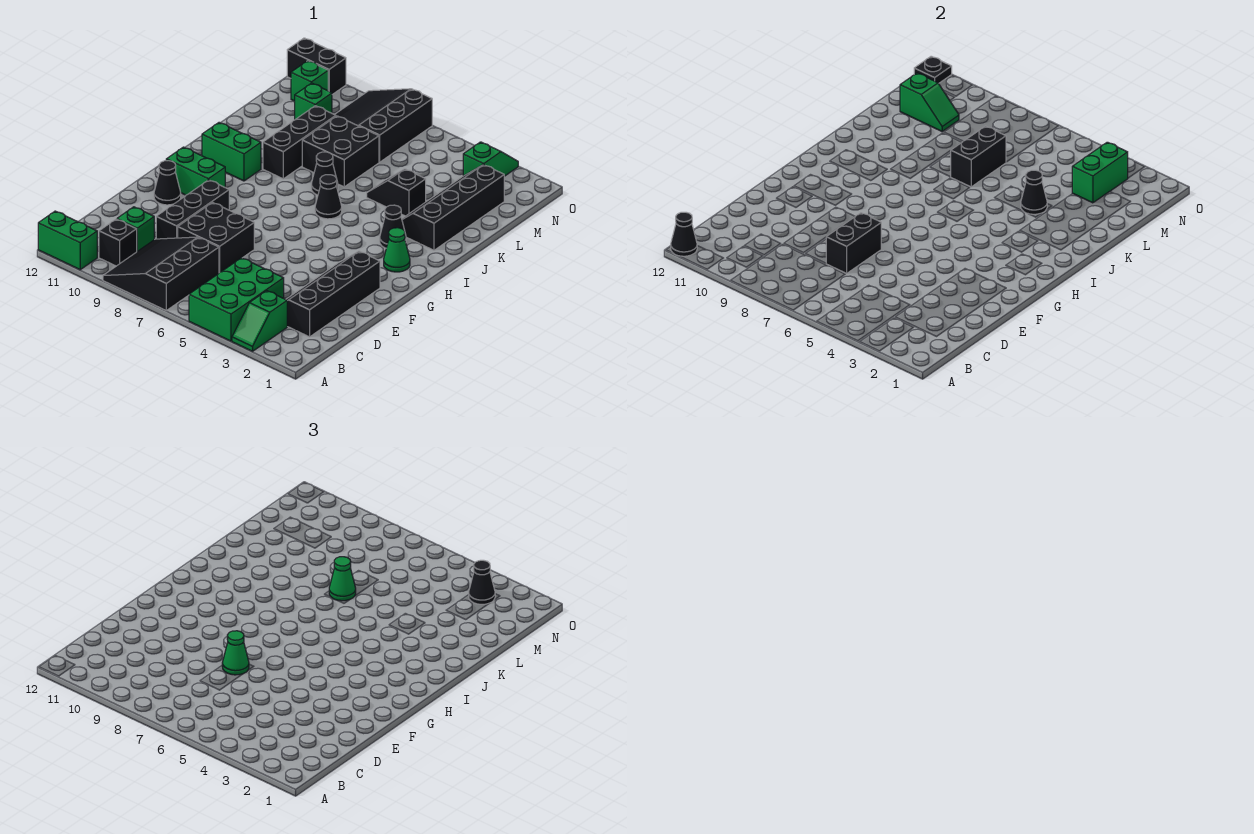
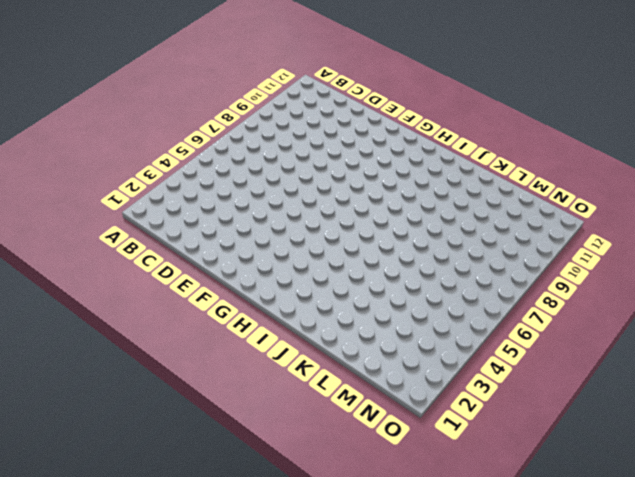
none -> green slope A3:B3 level 1 top B
none -> green brick A4:C5 level 1
none -> black slope A7:C9 level 1 top 7
none -> green brick A11:A12 level 1

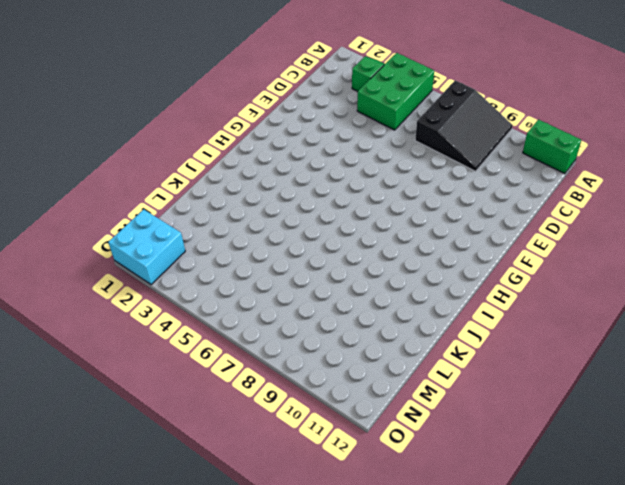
cyan brick N1:O2 level 1 -> none
none -> black brick B10 level 1
none -> black slope C2:F3 level 1 top 2
none -> green brick C10 level 1
none -> black brick D7:E8 level 1

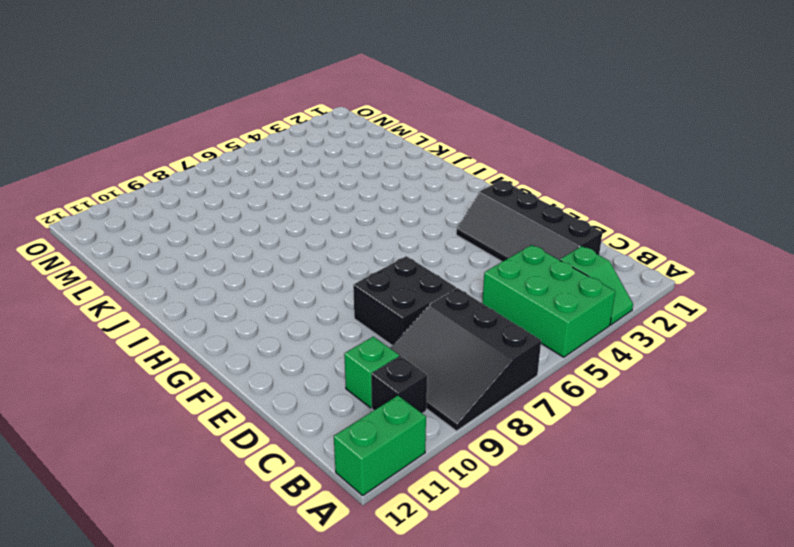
none -> black brick D9:F9 level 1
none -> black cone F11 level 1
none -> green brick G10:G11 level 1
none -> green cone H2 level 1

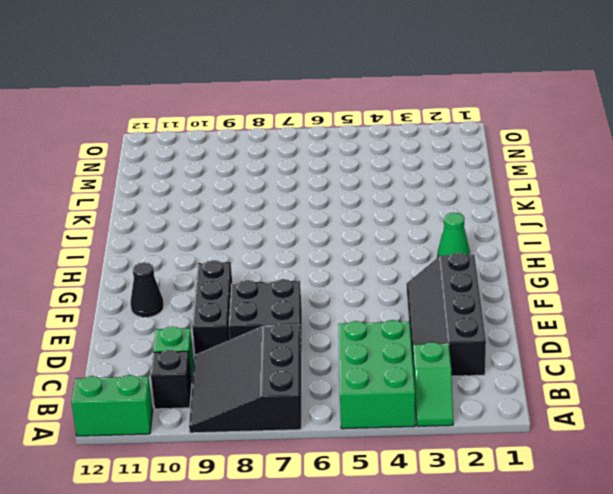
none -> green brick G10:G11 level 1
none -> black cone I3 level 1
none -> black cone I6 level 1
none -> green brick I10:I11 level 1

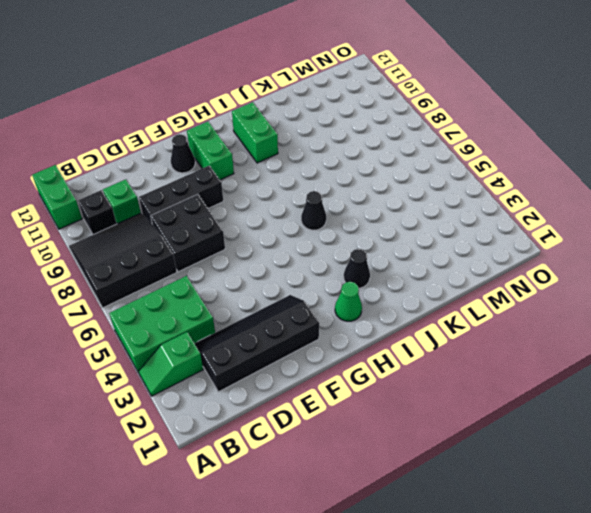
none -> black slope J2:M3 level 1 top 2
none -> black cone J7 level 1
none -> black brick J9:L9 level 1
none -> black slope K4:K5 level 1 top 4

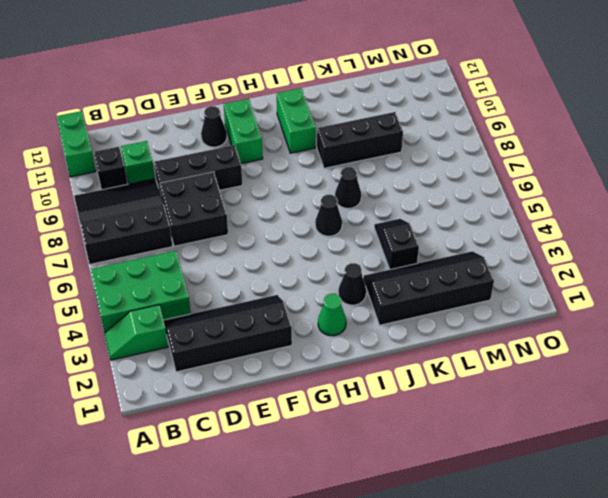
none -> black brick K7:L8 level 1
none -> black slope M7:O9 level 1 top 7
none -> green brick M10 level 1
none -> green slope N3:O3 level 1 top N

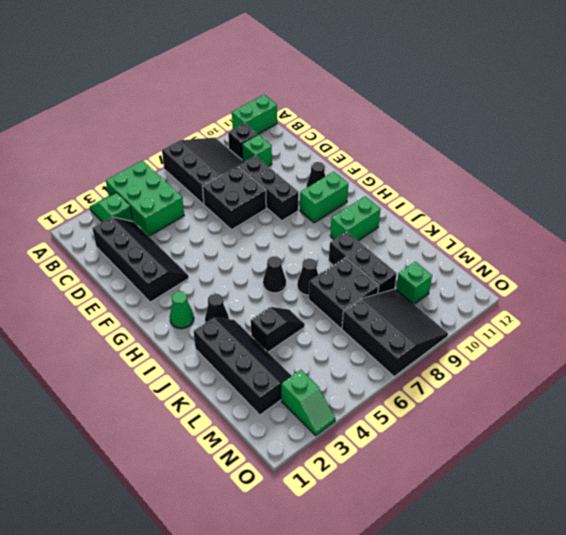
none -> green brick N11 level 1
none -> black brick O11:O12 level 1
none -> black cone A12 level 2
none -> black brick D7:E7 level 2

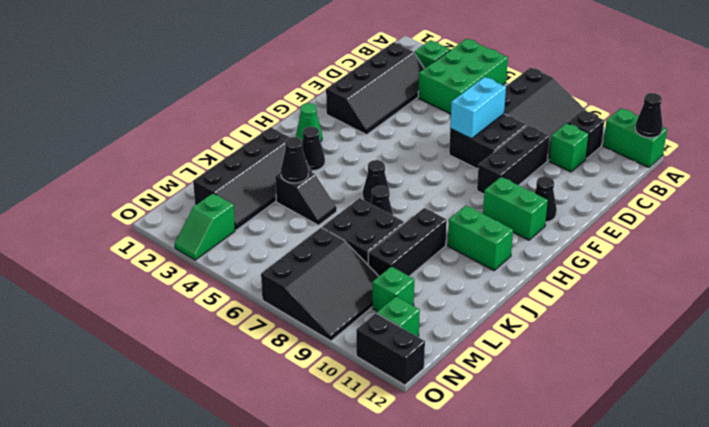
cyan brick D7:E7 level 2 -> black brick D7:E7 level 2
none -> black brick K7:L7 level 2
none -> green brick M3:N3 level 2
none -> green slope M10:M11 level 2 top 11
none -> black plate O12 level 2

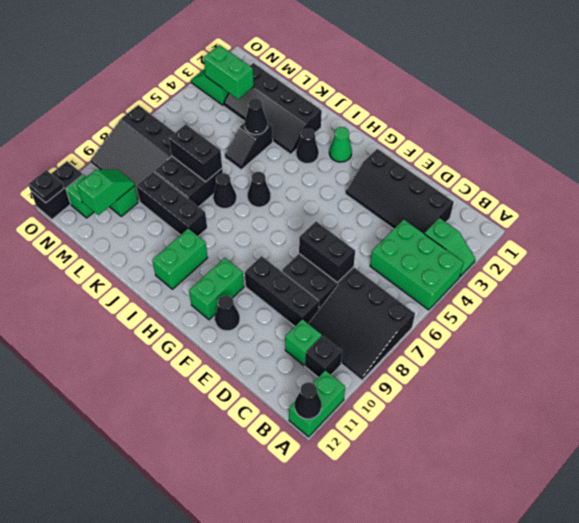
none -> green cone E7 level 3
none -> green cone K7 level 3
none -> black cone N3 level 3

